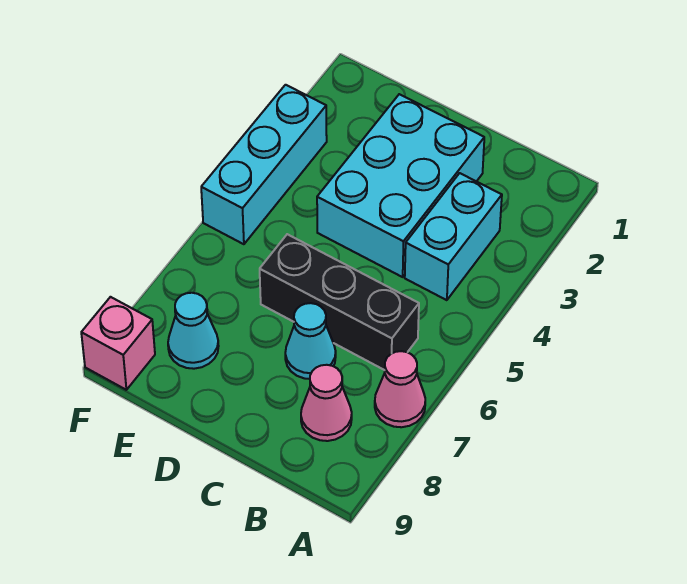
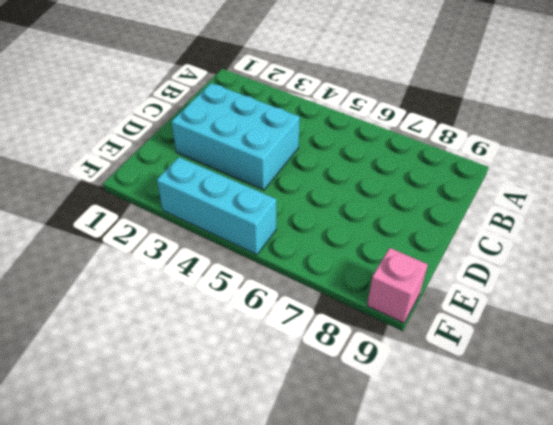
none -> pink cone A7 level 1
none -> cyan brick B3:B4 level 1

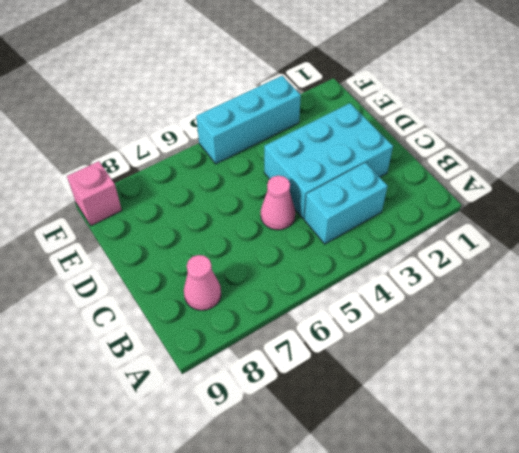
pink cone C5 level 1 -> pink cone A7 level 1
none -> black brick B6:D6 level 1
none -> cyan cone C7 level 1

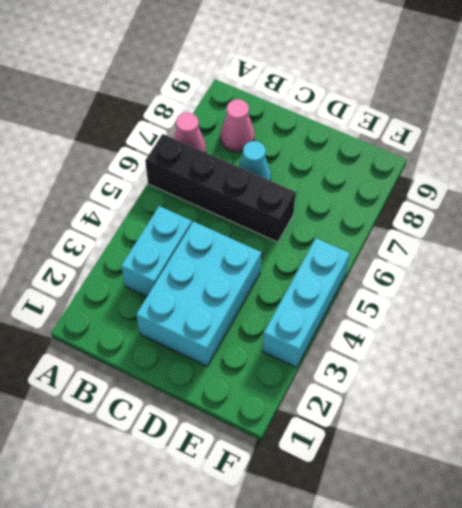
black brick A6:D6 level 1 -> black brick B6:D6 level 1
none -> cyan cone E8 level 1
none -> pink brick F9 level 1

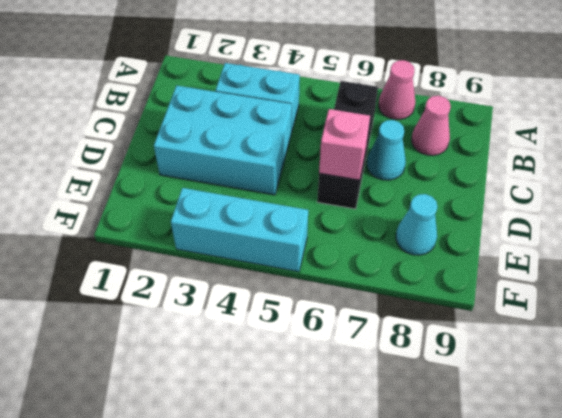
pink brick D6 level 2 -> pink brick F9 level 1

